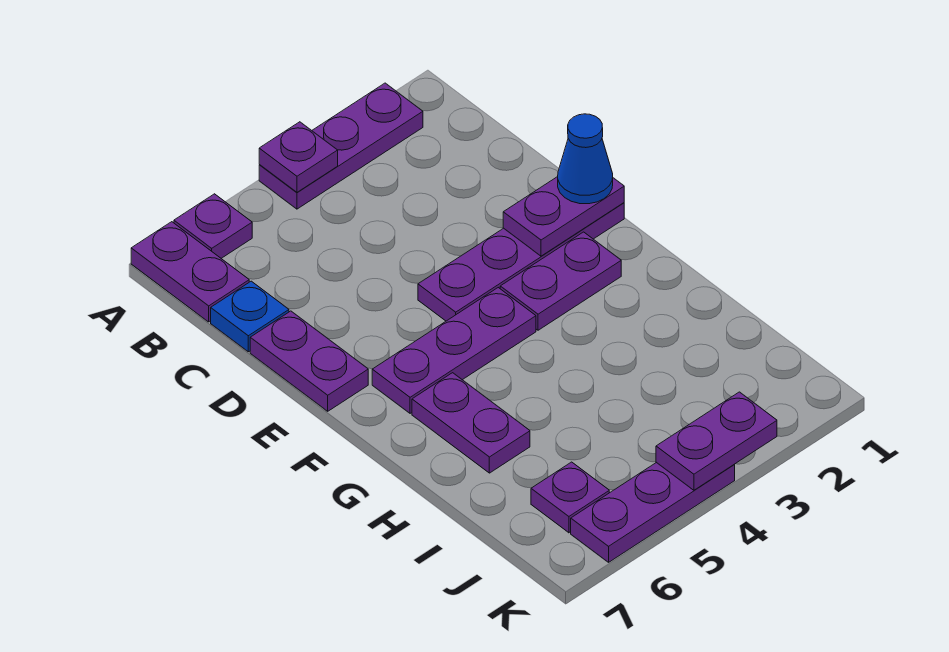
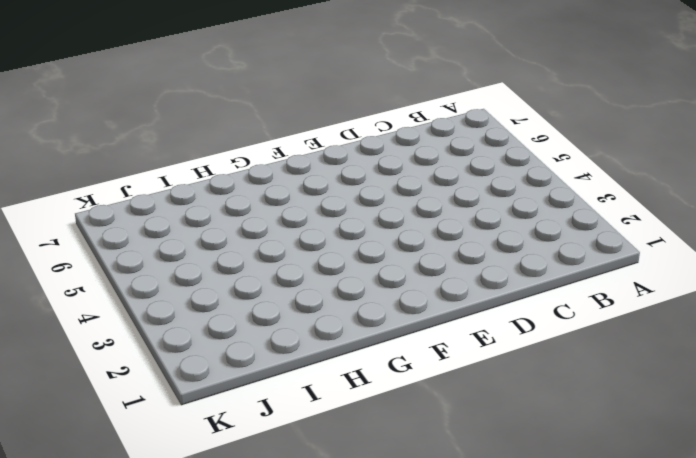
none -> purple plate A2:A4 level 1
none -> purple plate A6 level 1
none -> purple plate A7:B7 level 1

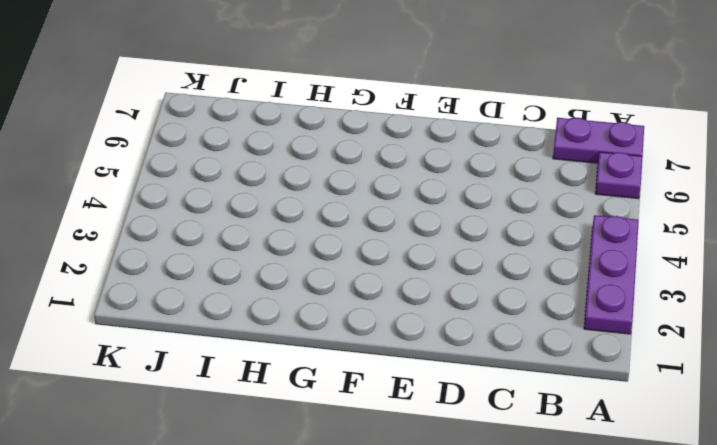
none -> blue plate C7 level 1
none -> purple plate D7:E7 level 1
none -> purple plate E1:E4 level 1

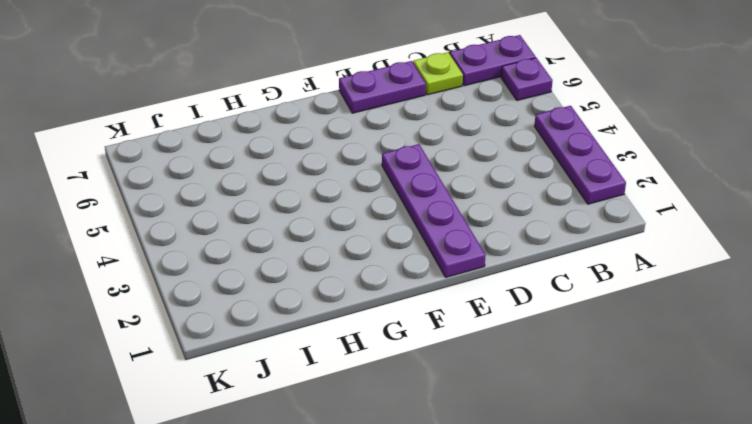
lime plate C7 level 1 -> blue plate C7 level 1
none -> purple plate F2:F3 level 1
none -> purple plate F4:F6 level 1
none -> purple plate G6:H6 level 1

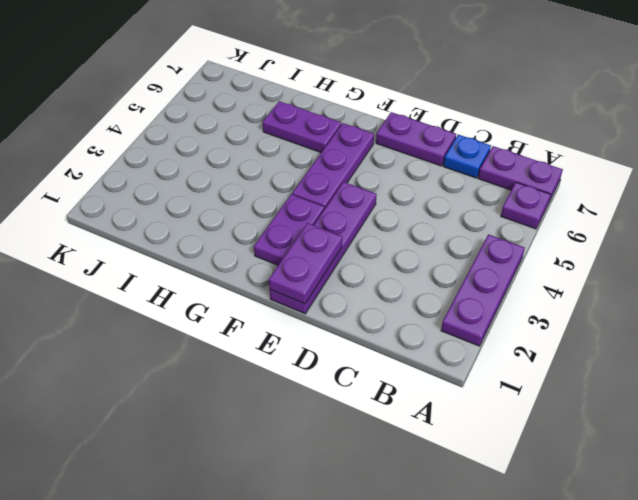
none -> purple plate J6 level 1
none -> purple plate K4:K6 level 1
none -> purple plate A4 level 2

